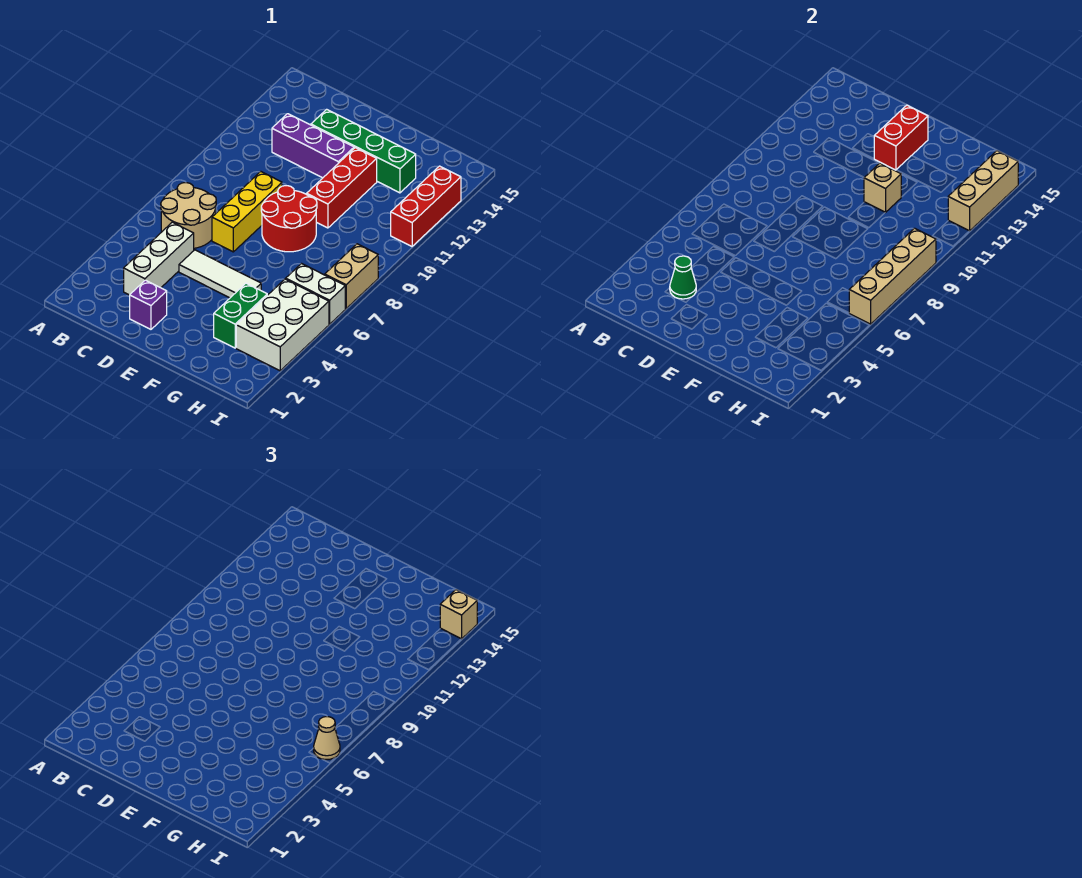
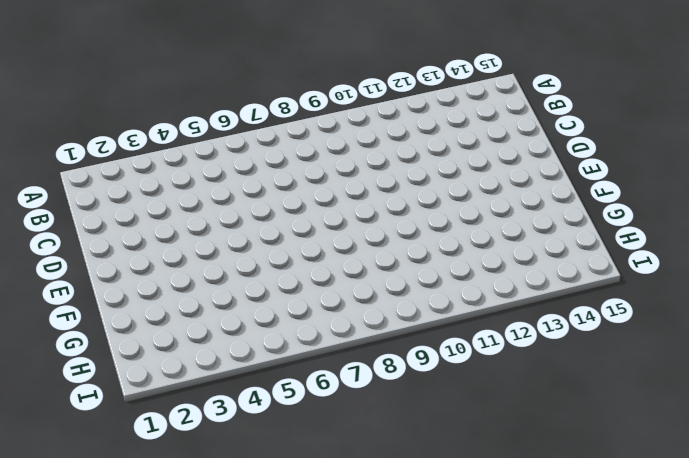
none -> tan round brick B6:C7 level 1
none -> white brick C3:C5 level 1
none -> purple brick C12:E12 level 1

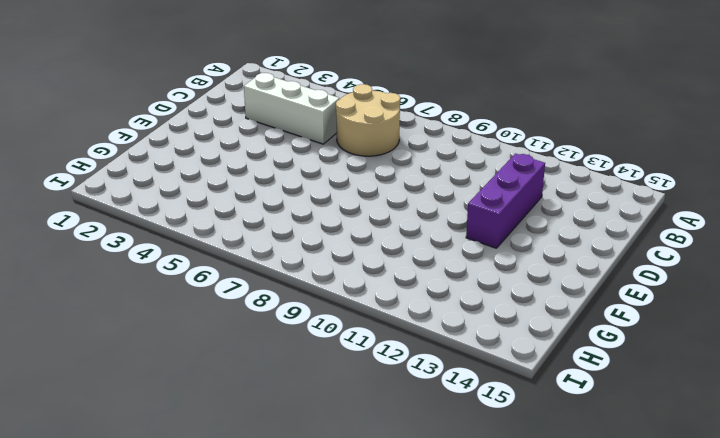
none -> purple brick D2 level 1
none -> white tile D5:F5 level 1
none -> yellow brick D7:D9 level 1

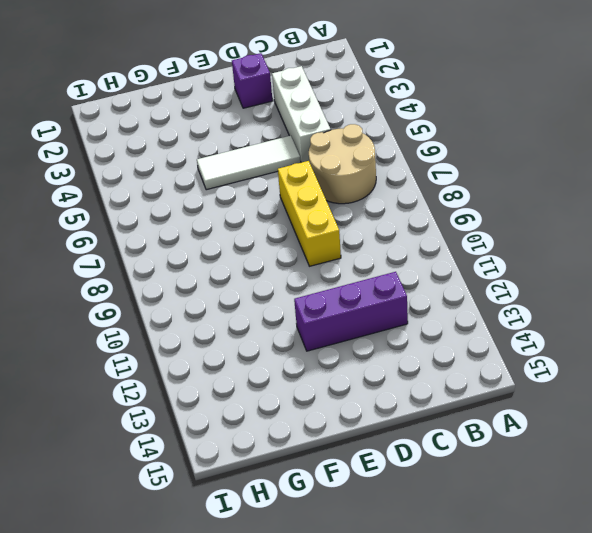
none -> green brick D13:G13 level 1
none -> red round brick E8:F9 level 1
none -> red brick F10:F12 level 1

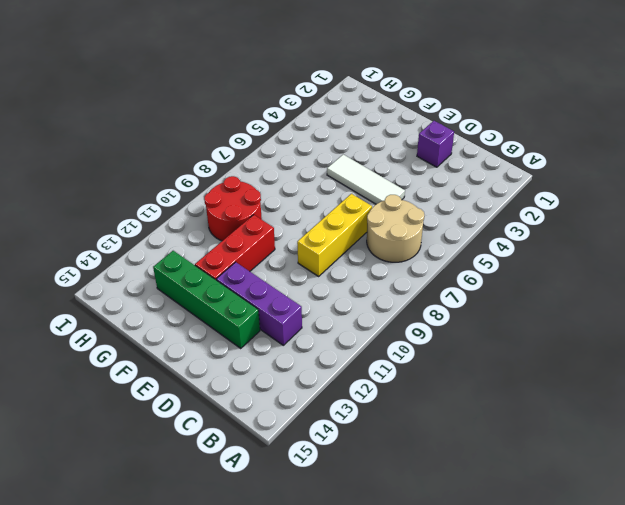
red round brick G9:H10 level 1 -> red round brick E8:F9 level 1
none -> white brick C3:C5 level 1
none -> green brick G3:G4 level 1
none -> white brick H3:I5 level 1

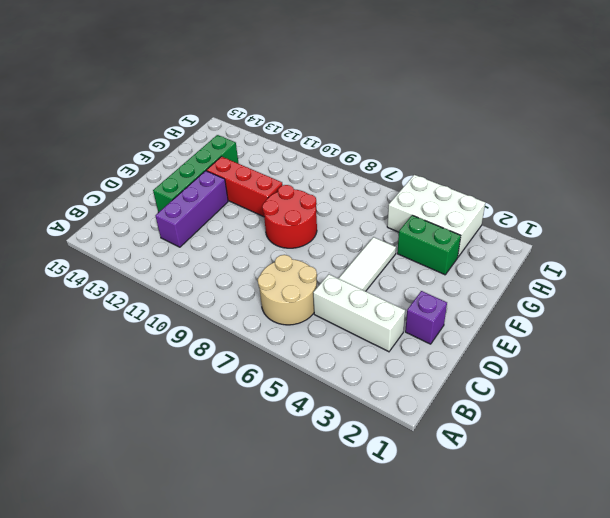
none -> yellow brick D7:D9 level 1
none -> white brick H6:I6 level 1
none -> tan brick I7:I8 level 1

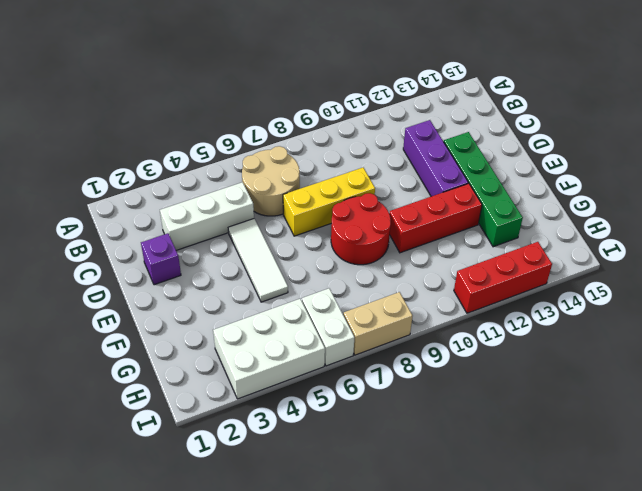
none -> green brick G3:G4 level 1
none -> green cone C3 level 2
none -> red brick E13:E14 level 2

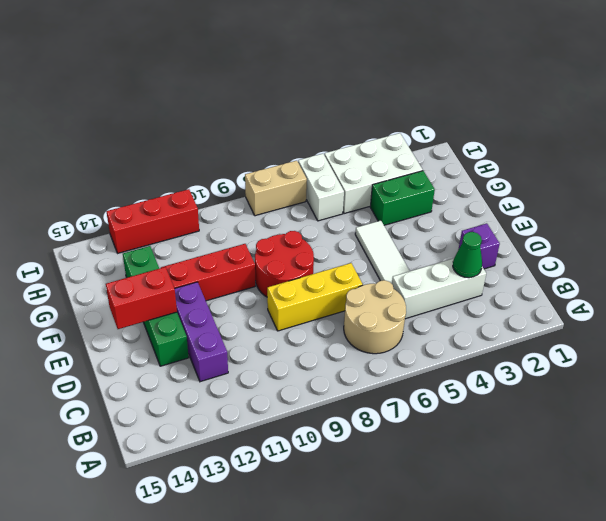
none -> tan brick F11 level 2
none -> tan brick I6:I9 level 2
none -> tan brick I12:I14 level 2

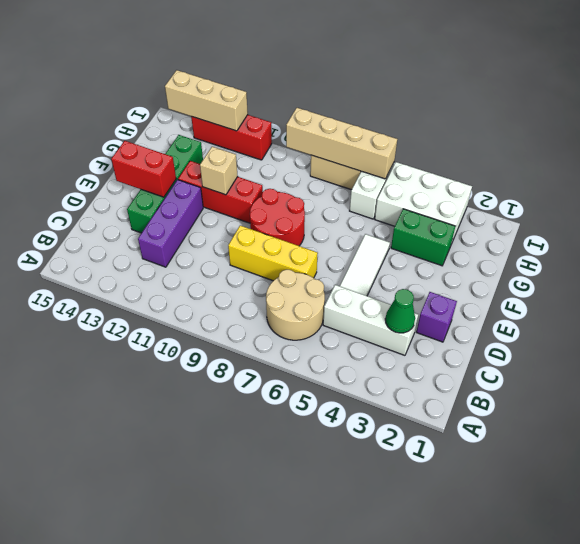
none -> tan cone I6 level 3
none -> tan brick I14 level 3

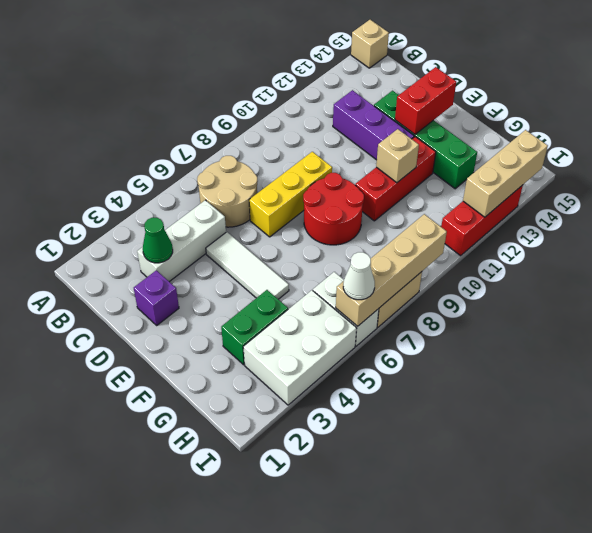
tan brick A15 level 1 -> tan brick I14 level 3
white cone I6 level 3 -> tan cone I6 level 3

